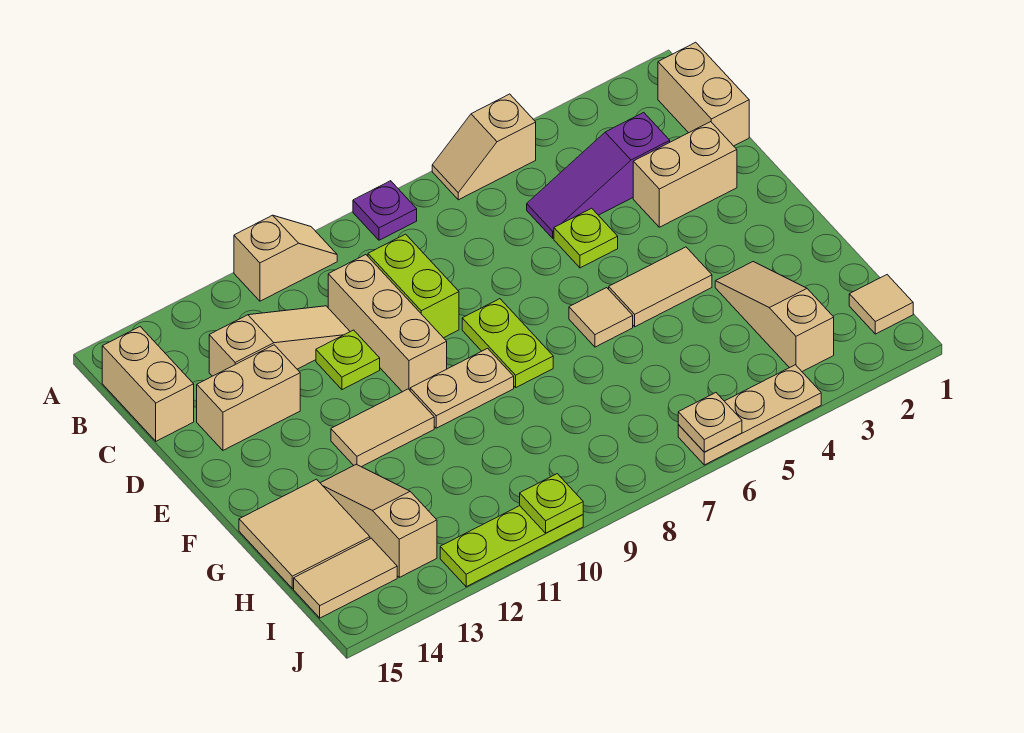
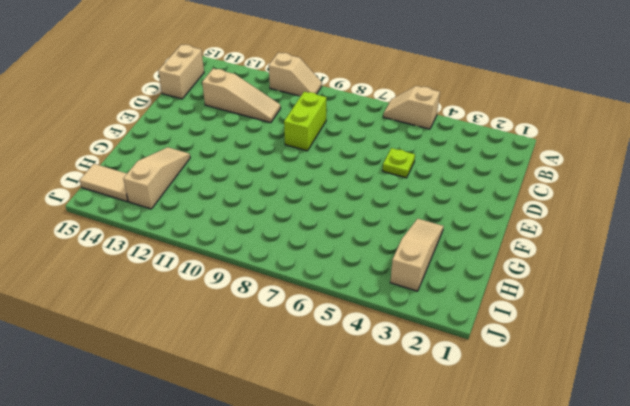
none -> purple plate A8 level 1
none -> tan brick B1:C1 level 1
none -> purple slope C3:C5 level 1 top 3

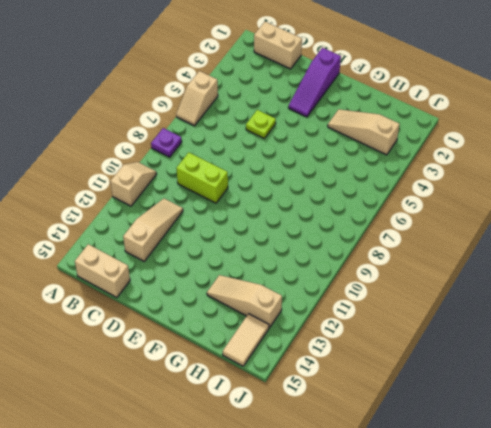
purple slope E1:E3 level 1 top 1 -> purple slope C3:C5 level 1 top 3
none -> tan brick C10:E10 level 1
none -> tan brick D2:D3 level 1
none -> lime plate D11 level 1

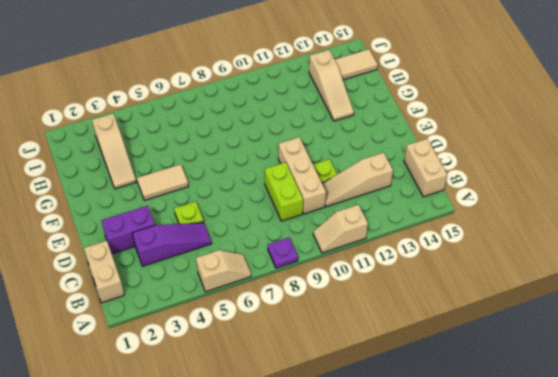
purple brick D2:D3 level 1 -> tan brick D2:D3 level 1
none -> tan brick D13:D14 level 1
none -> lime plate E8:F8 level 1
none -> tan tile F6 level 1

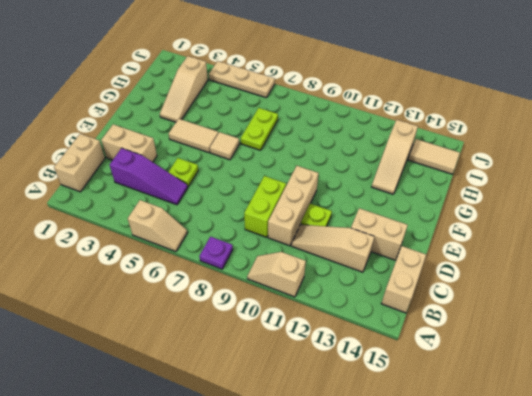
lime plate G7:H7 level 1 -> lime plate E8:F8 level 1
none -> tan plate F9:F10 level 1
none -> tan tile F11:F12 level 1
none -> tan tile G14:H15 level 1

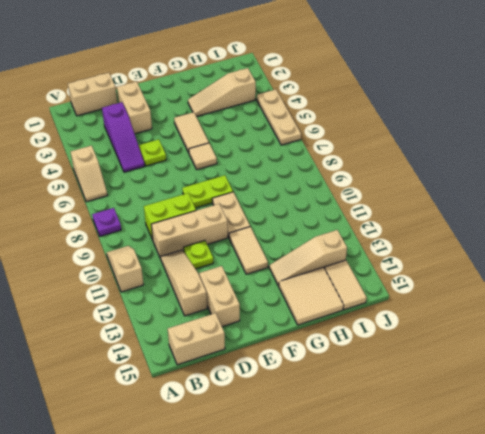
none -> tan tile I1 level 1
none -> lime plate J10:J12 level 1
none -> tan plate J6 level 2

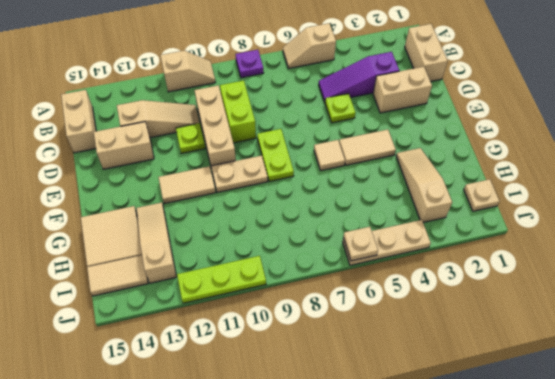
tan plate I1 level 1 -> tan tile I1 level 1
none -> lime plate J10 level 2

